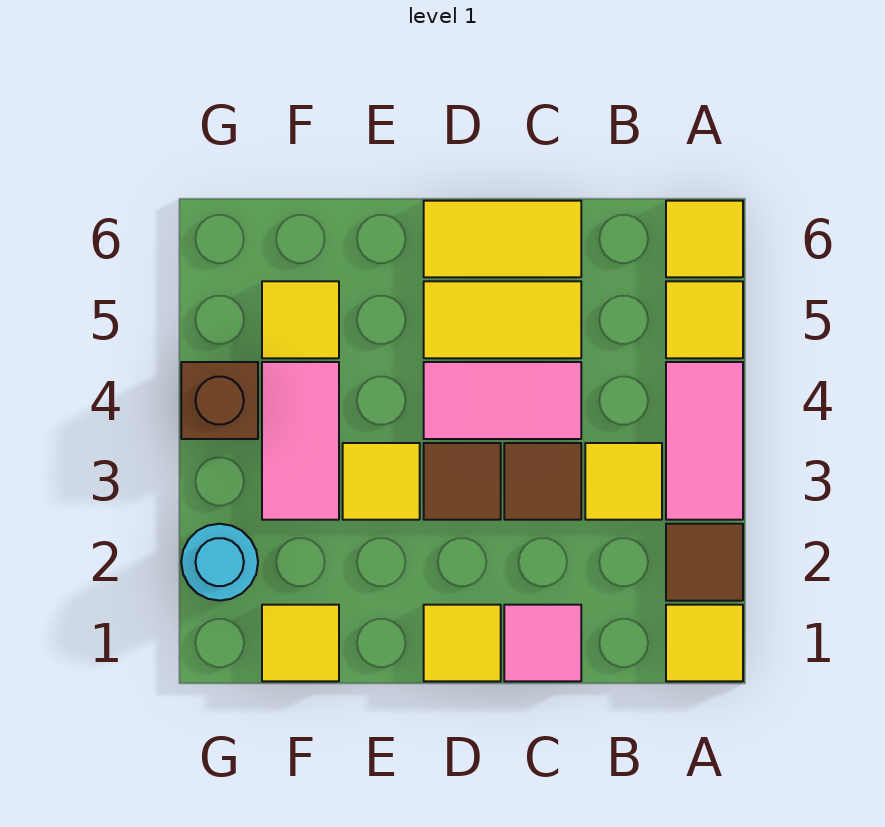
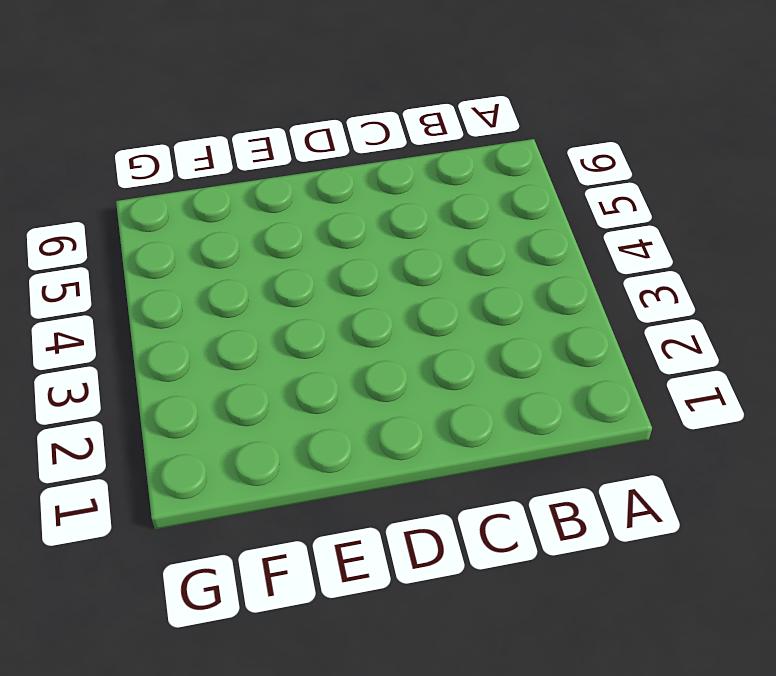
none -> yellow tile A1 level 1
none -> brown tile A2 level 1
none -> pink tile A3:A4 level 1

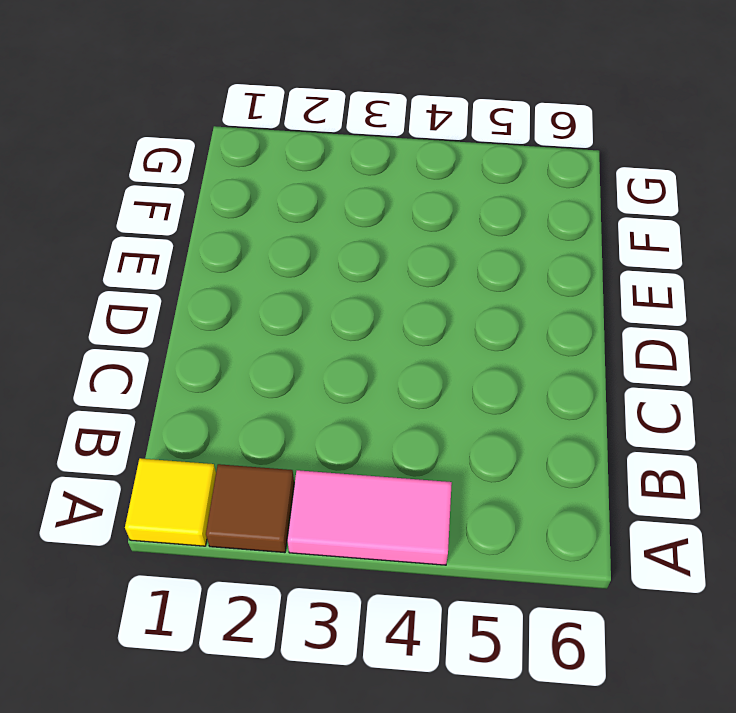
none -> yellow tile A5 level 1
none -> yellow tile A6 level 1
none -> yellow tile B3 level 1

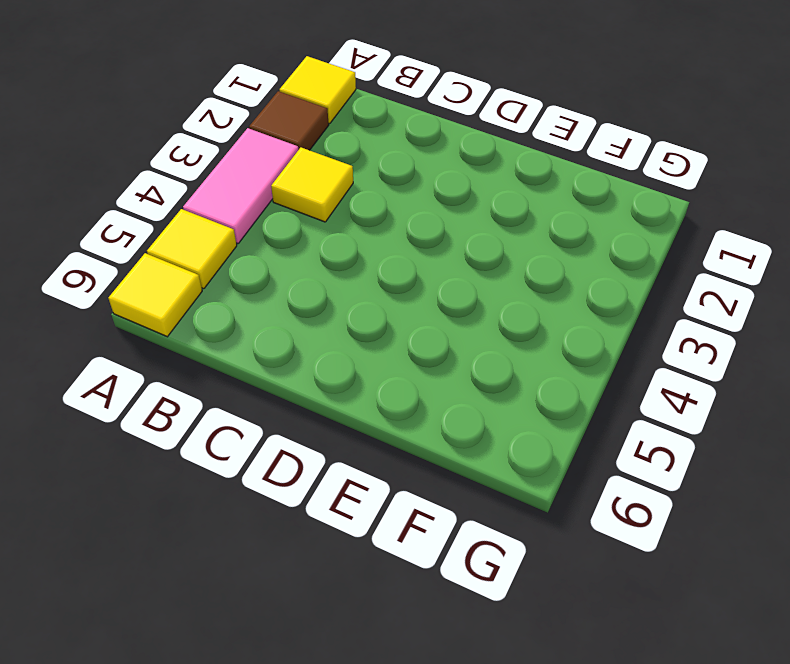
none -> pink tile C1 level 1
none -> brown tile C3 level 1
none -> pink tile C4:D4 level 1

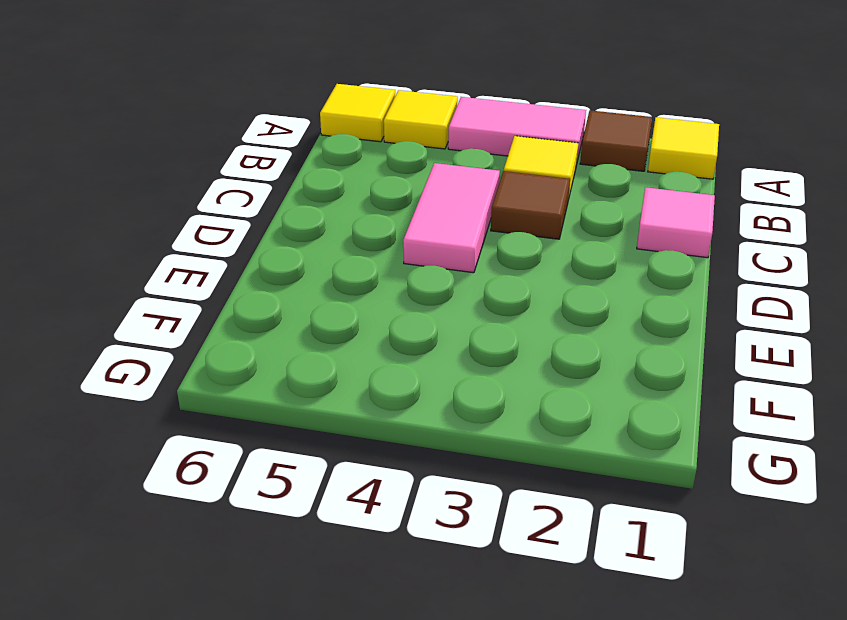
none -> yellow tile C5:D5 level 1
none -> yellow tile C6:D6 level 1
none -> yellow tile D1 level 1

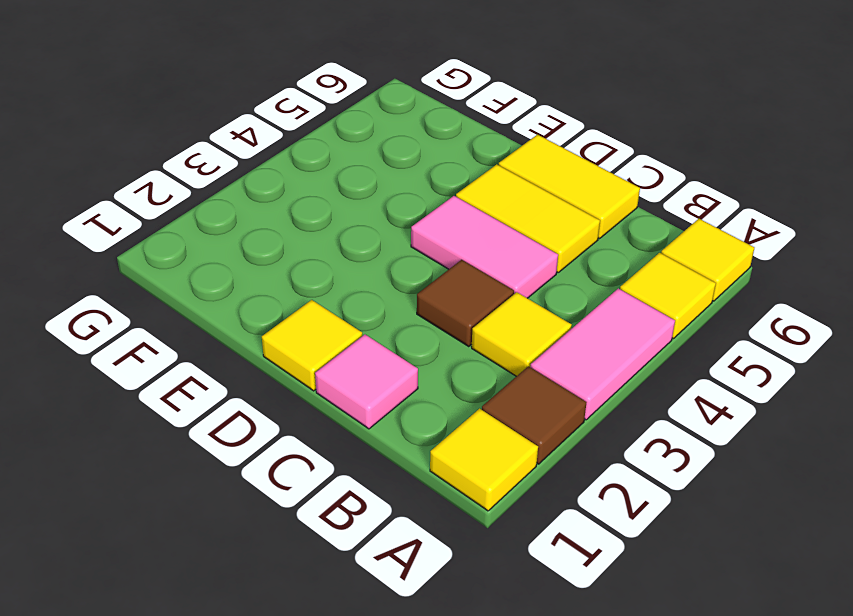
none -> brown tile D3 level 1
none -> yellow tile E3 level 1
none -> yellow tile F1 level 1

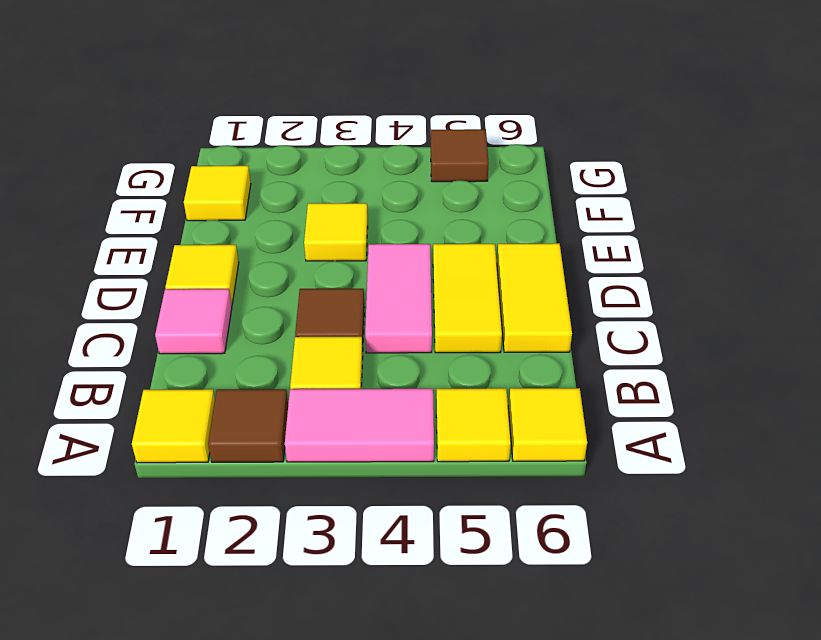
brown tile G5 level 1 -> brown tile D3 level 1
none -> pink tile F3:F4 level 1
none -> yellow tile F5 level 1
none -> cyan round brick G2 level 1

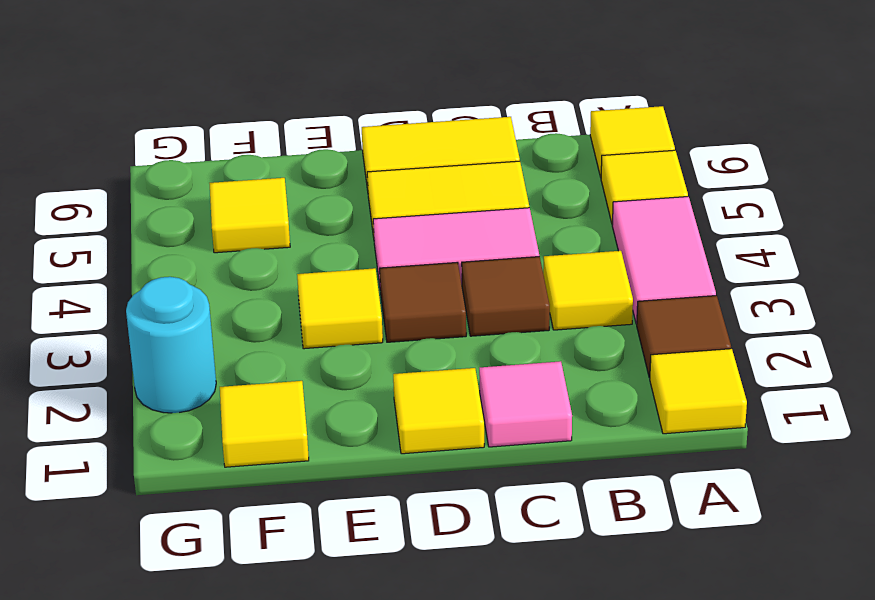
none -> pink tile F3:F4 level 1
none -> brown brick G4 level 1

